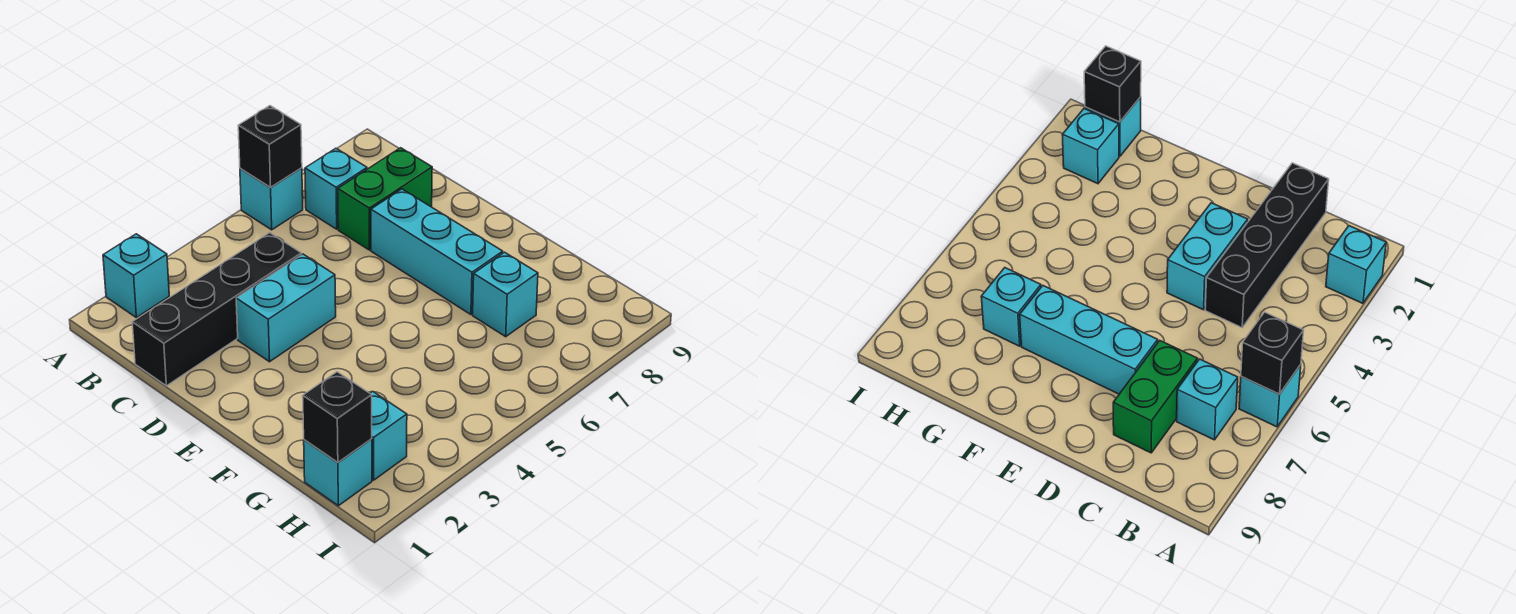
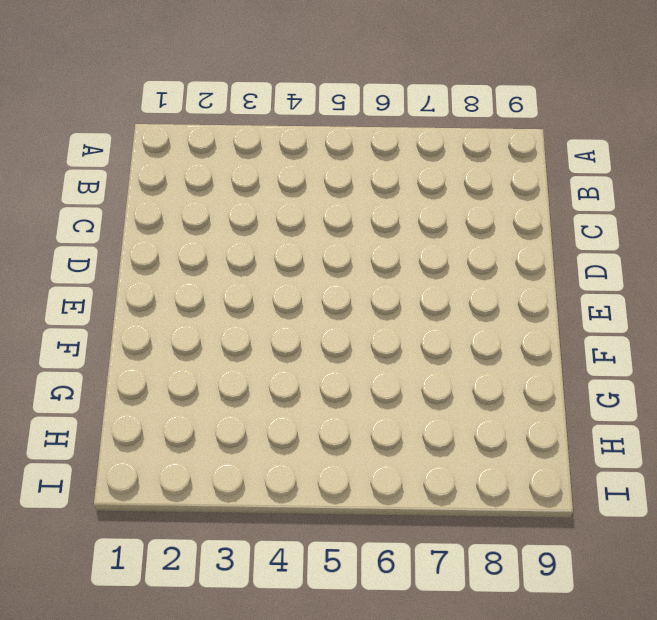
none -> cyan brick A2 level 1
none -> cyan brick A6 level 1
none -> cyan brick B7 level 1

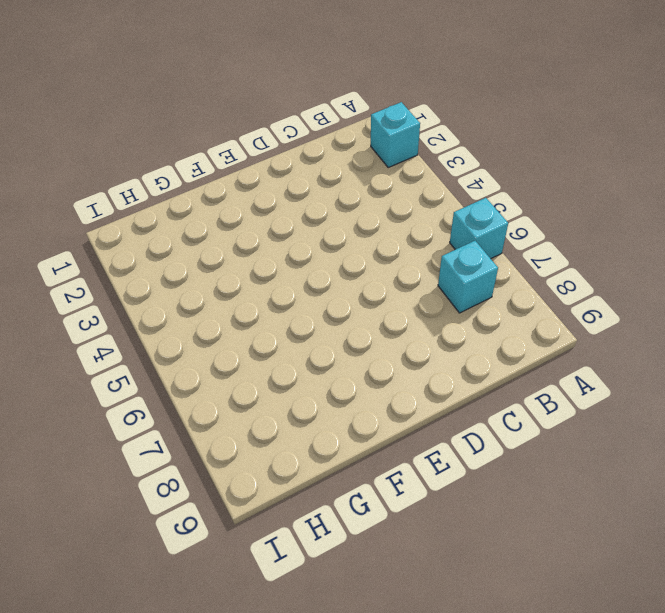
none -> black brick C1:C4 level 1
none -> green brick C7:C8 level 1
none -> cyan brick D3:D4 level 1

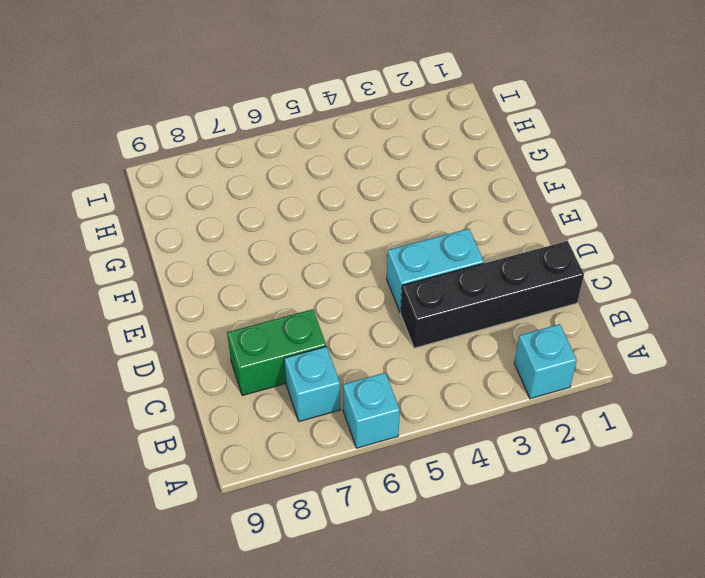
none -> cyan brick D7:F7 level 1
none -> cyan brick G7 level 1
none -> cyan brick H1 level 1

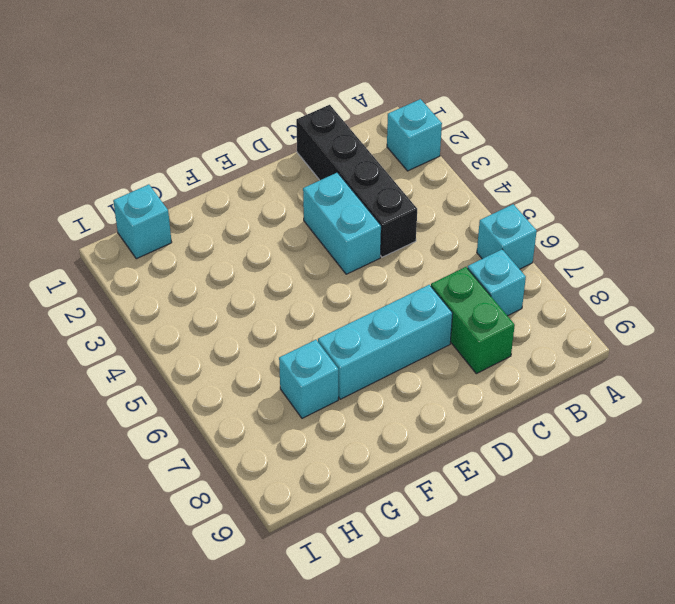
none -> cyan brick H2 level 1
none -> black brick A6 level 2
none -> black brick H1 level 2

